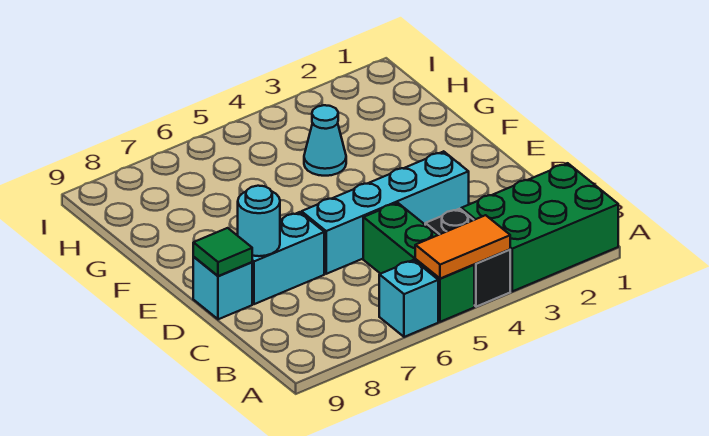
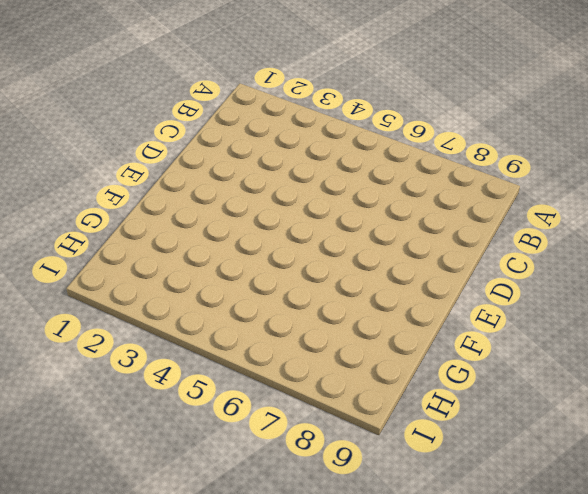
none -> green brick A1:B3 level 1
none -> black brick A4:B4 level 1

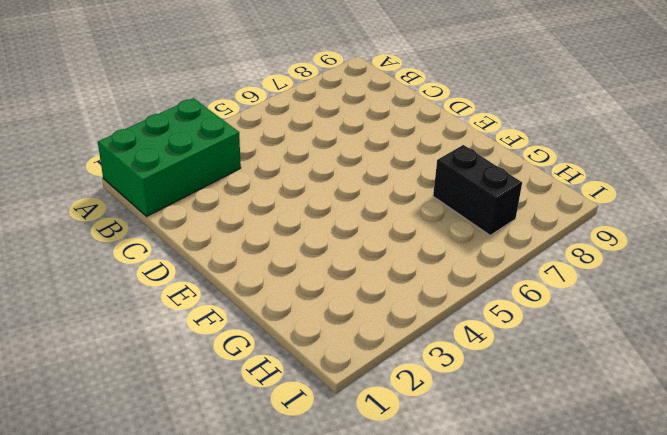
black brick G7:H7 level 1 -> black brick A4:B4 level 1
none -> green brick A5:C5 level 1
none -> cyan brick A6 level 1

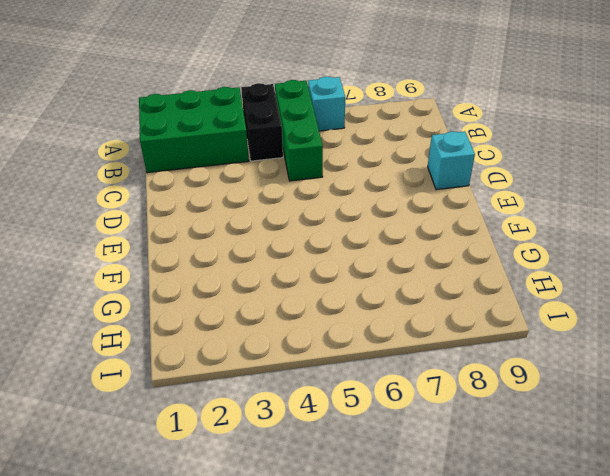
none -> cyan brick D3:D6 level 1
none -> cyan brick D7:D8 level 1

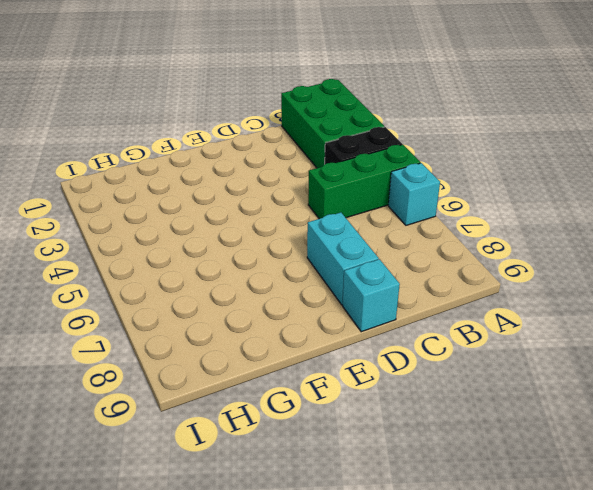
none -> cyan brick D3:D6 level 1
none -> cyan cone G4 level 1

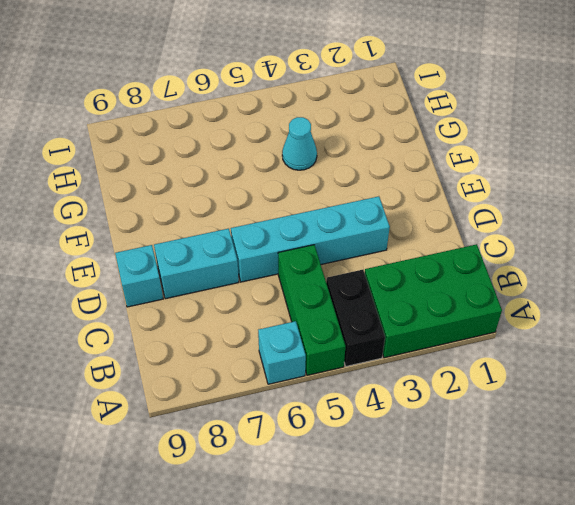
none -> orange tile A4:A5 level 2
none -> cyan round brick D8 level 2

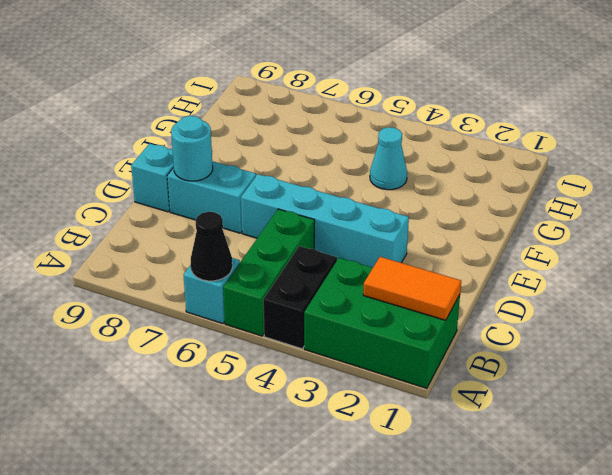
black cone A6 level 2 -> none
orange tile B1:B2 level 2 -> orange tile A4:A5 level 2
none -> green tile D9 level 2

